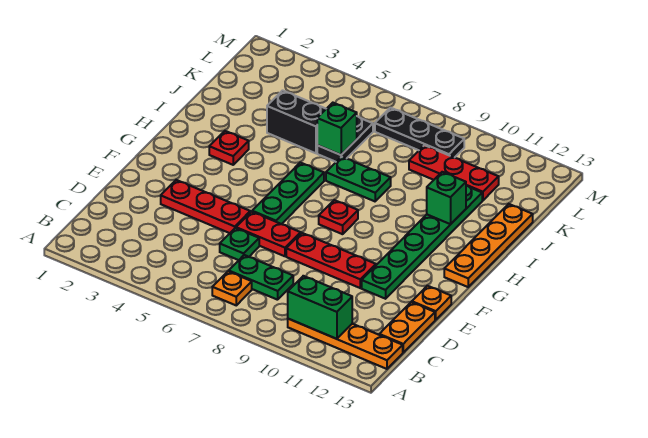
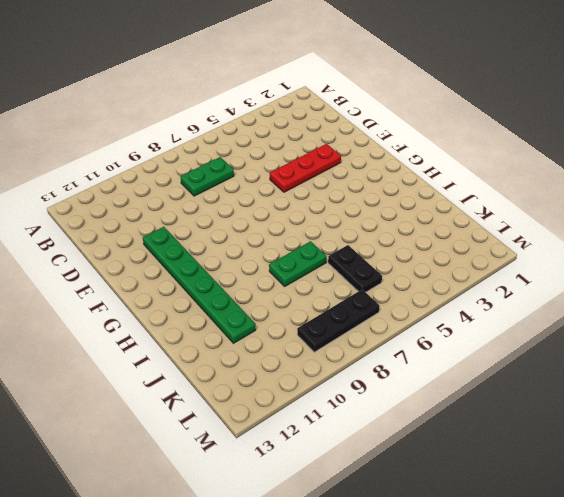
none -> orange plate B7 level 1
none -> orange plate B10:B13 level 1
none -> orange plate C13:D13 level 1

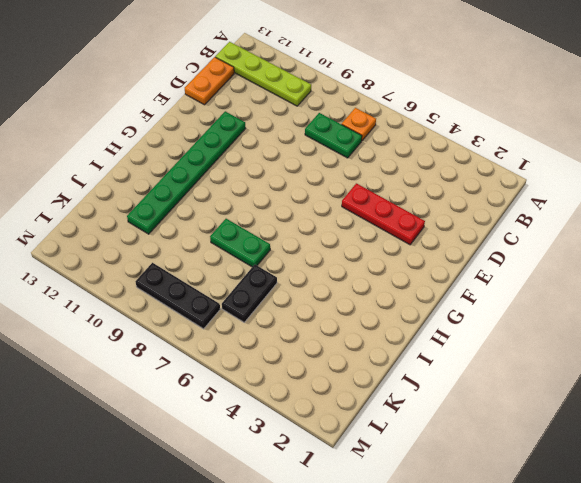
lime plate B10:B13 level 1 -> orange plate B10:B13 level 1
none -> green plate D6 level 1
none -> red plate E6:E7 level 1
none -> red plate E8:E10 level 1

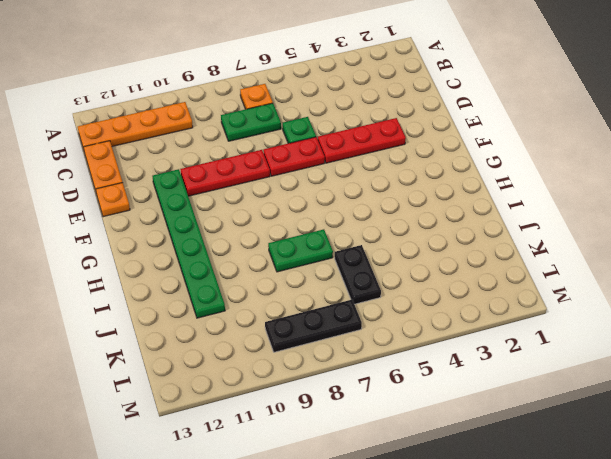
none -> green plate F6:H6 level 1
none -> red plate G8 level 1
none -> orange plate G13:J13 level 1

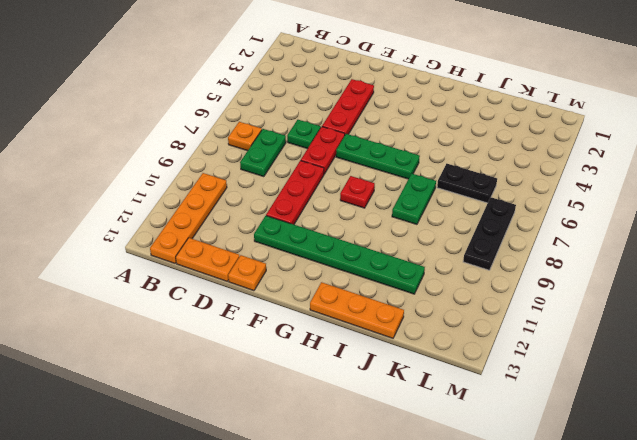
orange plate H13:J13 level 1 -> orange plate G13:J13 level 1
none -> red plate H3 level 1
none -> black brick J4:J5 level 1
none -> red plate K9:K11 level 1

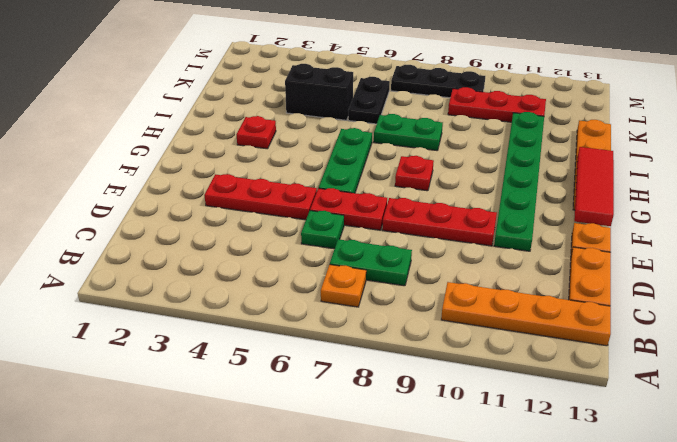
red tile F13:H13 level 2 -> none
none -> green brick B10:B11 level 2
none -> green brick I11 level 2
none -> green brick J6 level 2

